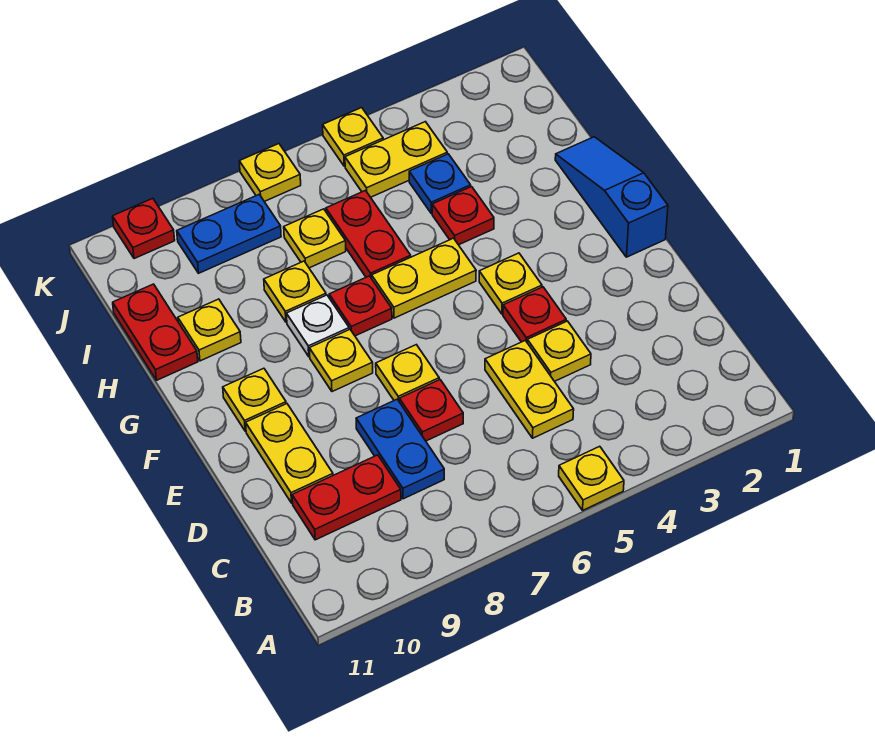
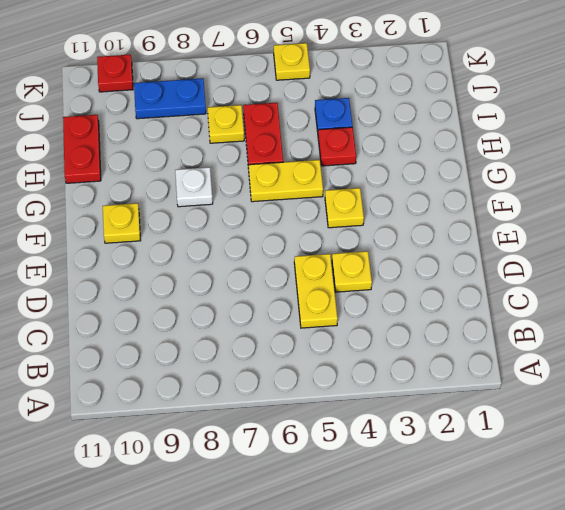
none -> yellow plate A5 level 1
none -> blue plate C8:D8 level 1
none -> red plate C9:C10 level 1

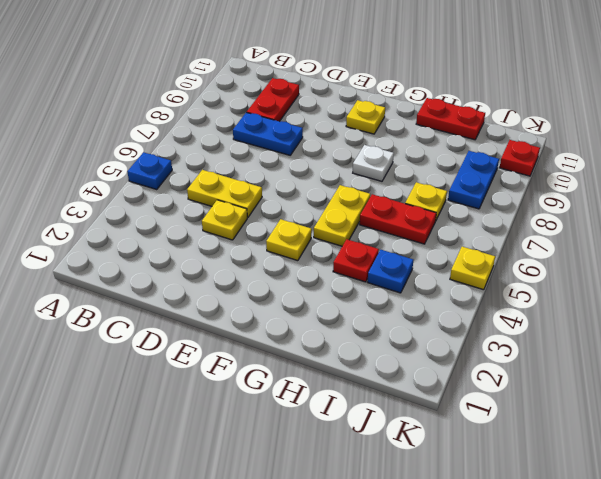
blue plate A5 level 1 -> yellow plate A5 level 1
none -> red plate D7 level 1
none -> yellow plate D10:E10 level 1
none -> red plate E4 level 1

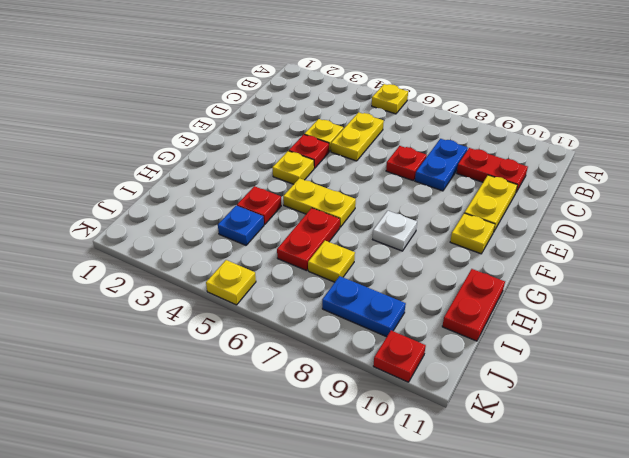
none -> yellow plate E7 level 1
none -> blue slope F1:H1 level 1 top F
none -> yellow plate F8 level 1

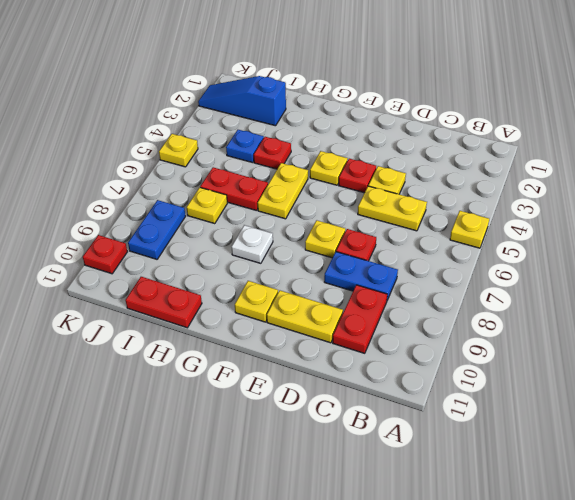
blue slope I2:K2 level 1 top I -> blue slope F1:H1 level 1 top F
none -> yellow plate F8 level 1
none -> red plate G7 level 1
none -> yellow plate H8 level 1

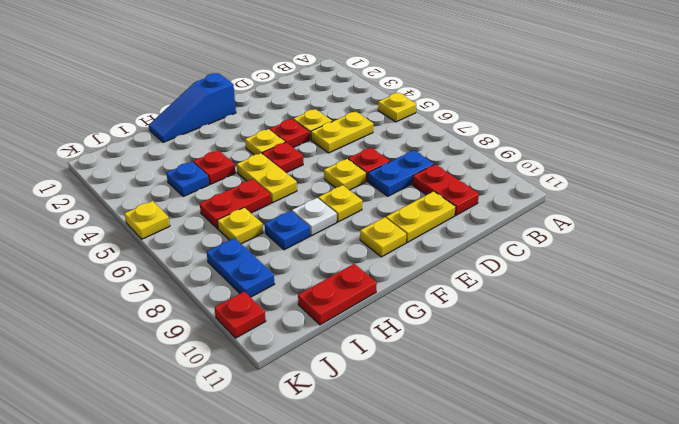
red plate F5 level 1 -> red plate G7 level 1
blue plate H8 level 1 -> yellow plate H8 level 1
none -> yellow plate H10 level 1
none -> yellow plate J4:J5 level 1
none -> yellow plate K7 level 1

